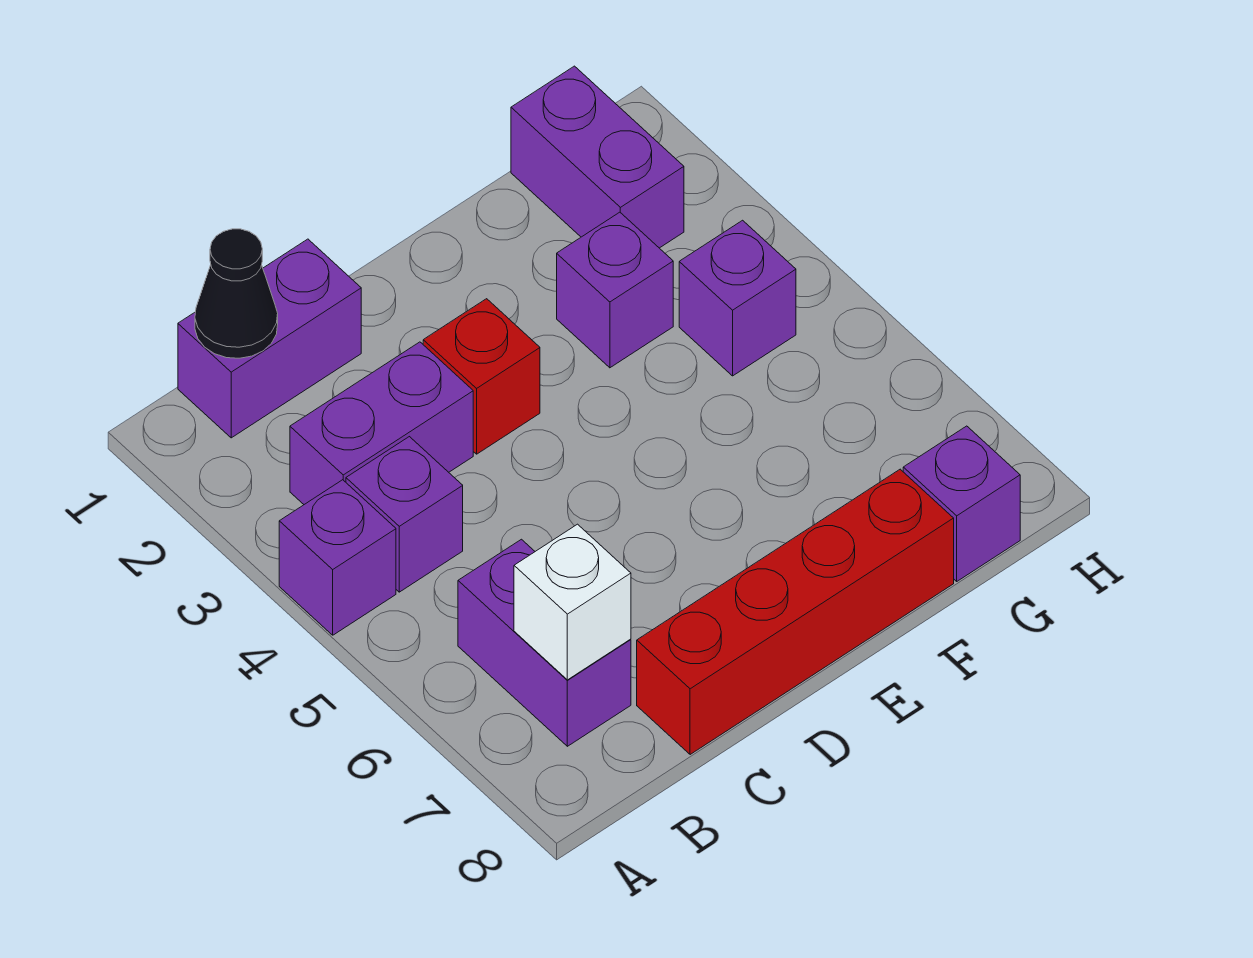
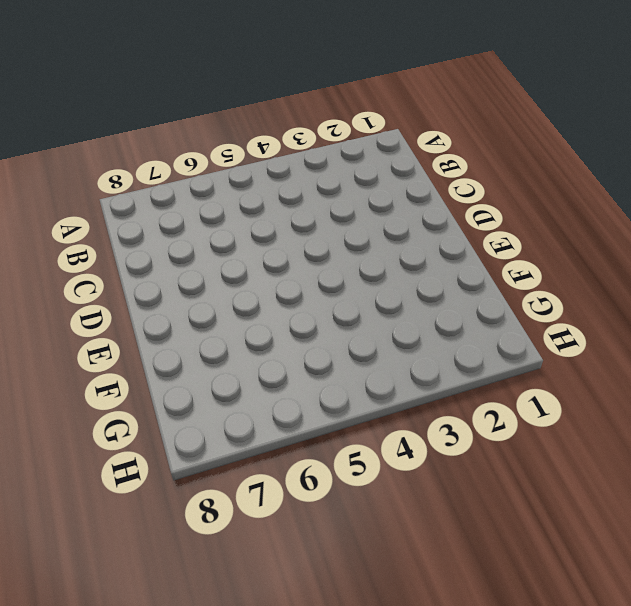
none -> purple brick A4 level 1
none -> purple brick B1:C1 level 1
none -> purple brick B3:C3 level 1

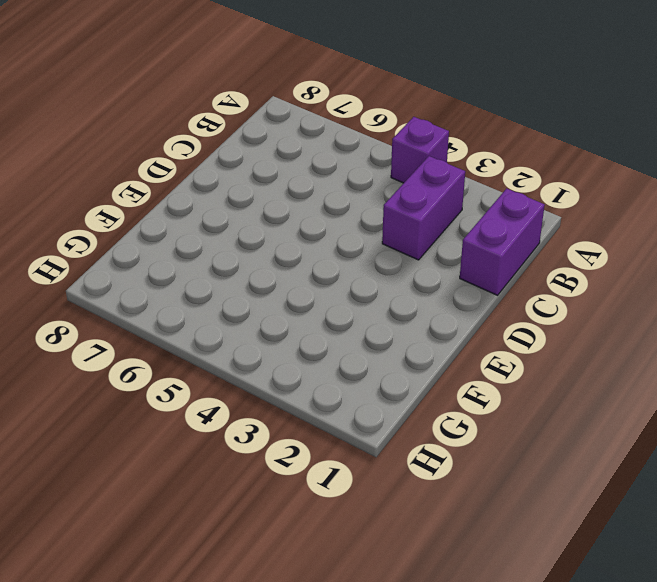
none -> purple brick B4 level 1
none -> purple brick B6:B7 level 1
none -> red brick C8:F8 level 1

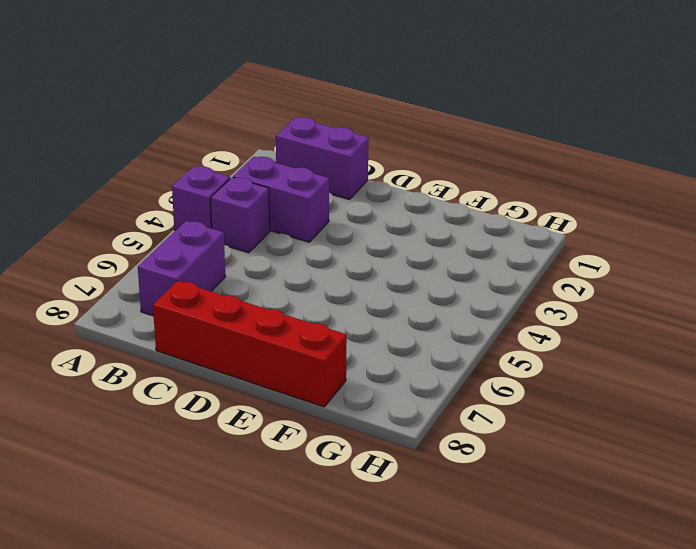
none -> red brick D3 level 1
none -> purple brick F3 level 1
none -> purple brick G1:G2 level 1

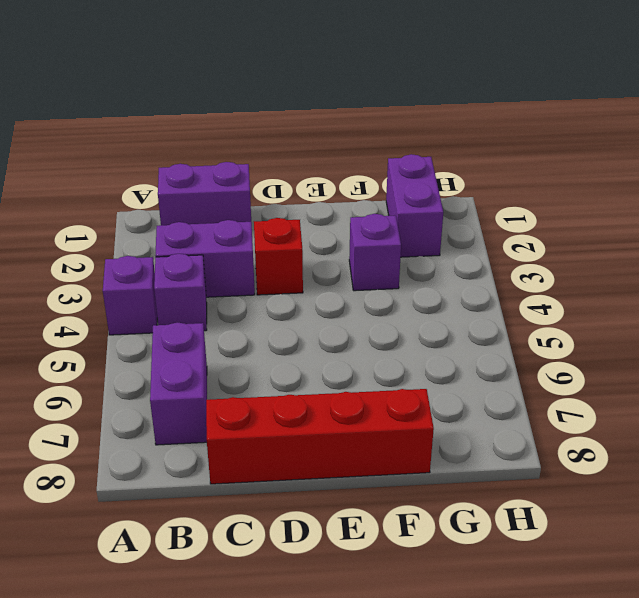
none -> purple brick G4 level 1
none -> purple brick G8 level 1
none -> black cone B1 level 2

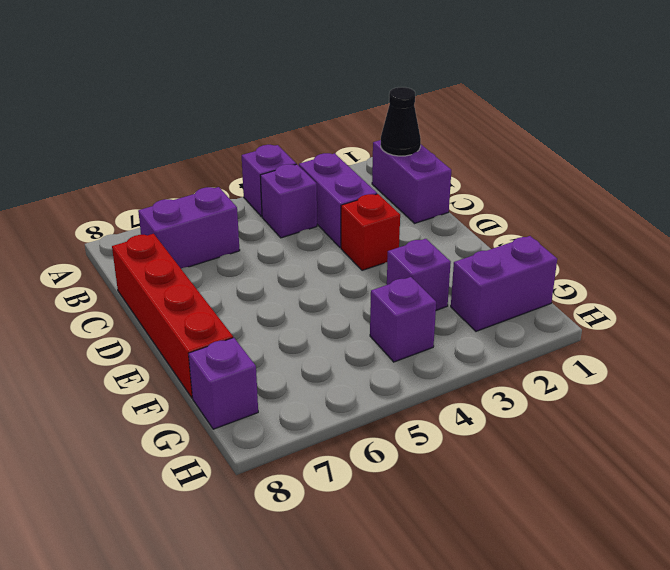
none -> white brick B7 level 2

